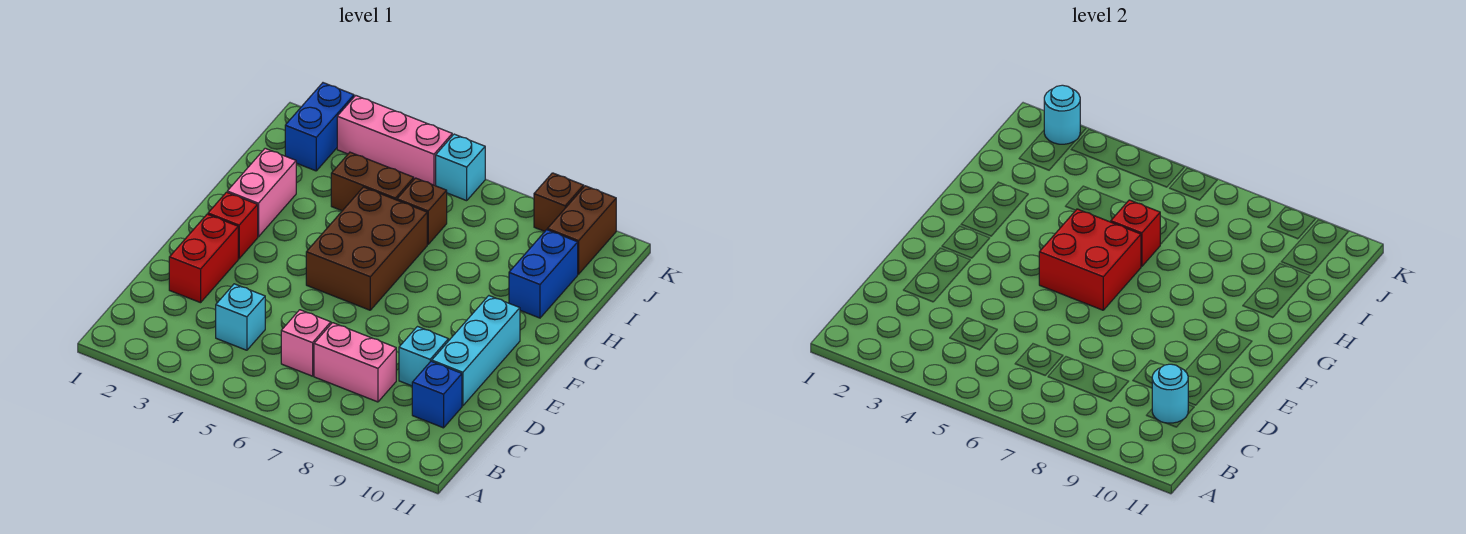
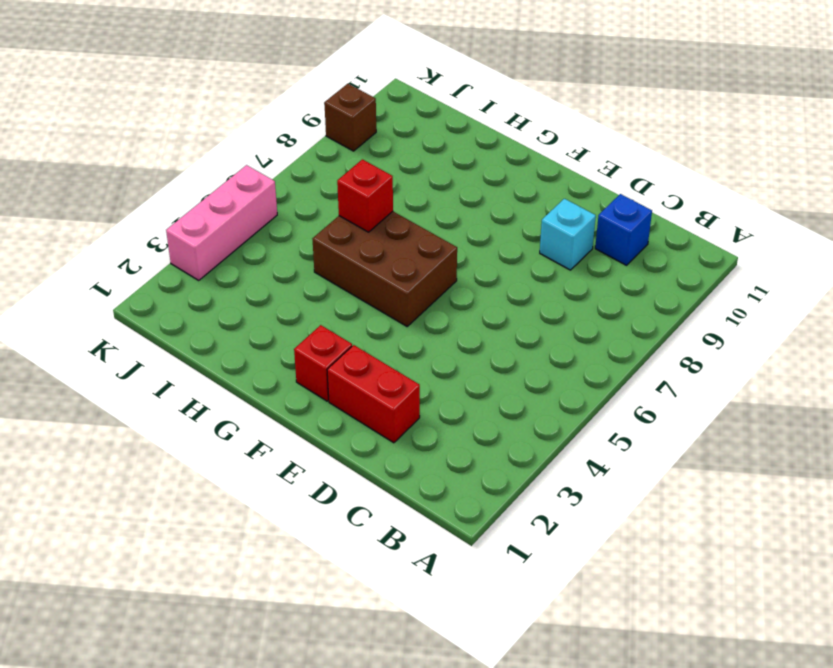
none -> cyan brick C4 level 1
none -> pink brick C6 level 1
none -> pink brick C7:C8 level 1

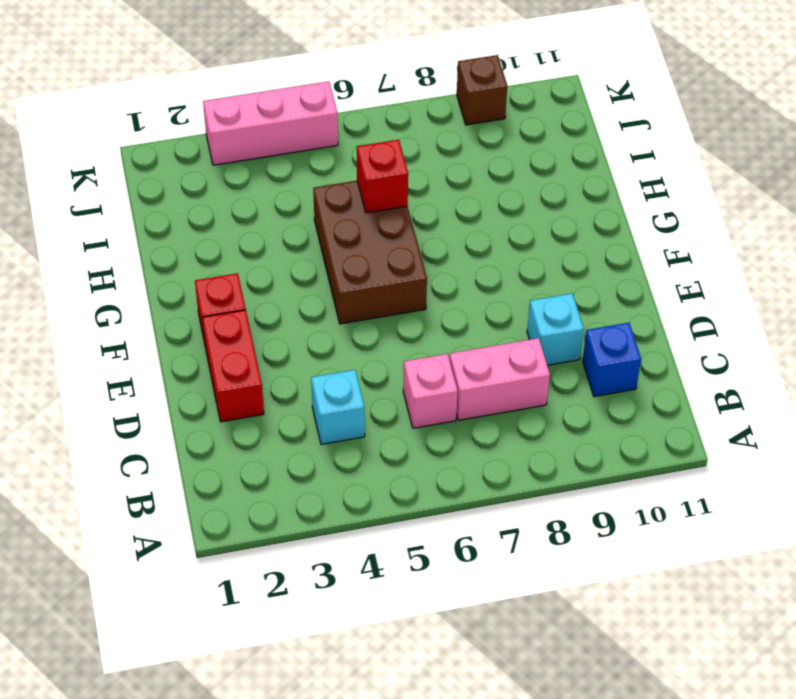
none -> cyan brick D10:F10 level 1
none -> pink brick G2:H2 level 1
none -> blue brick H10:I10 level 1

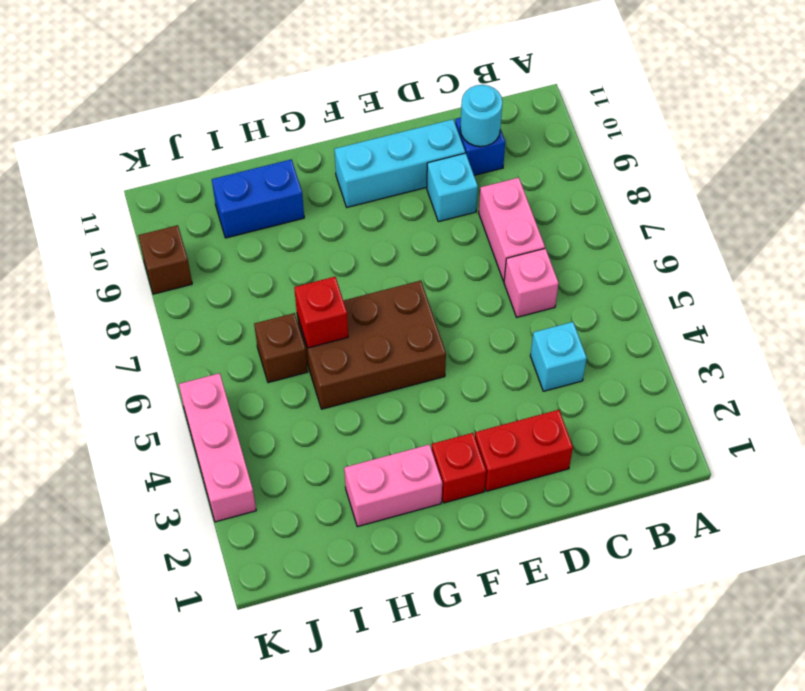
none -> brown brick I4:I5 level 1
none -> blue brick J2:K2 level 1
none -> brown brick J10:K10 level 1

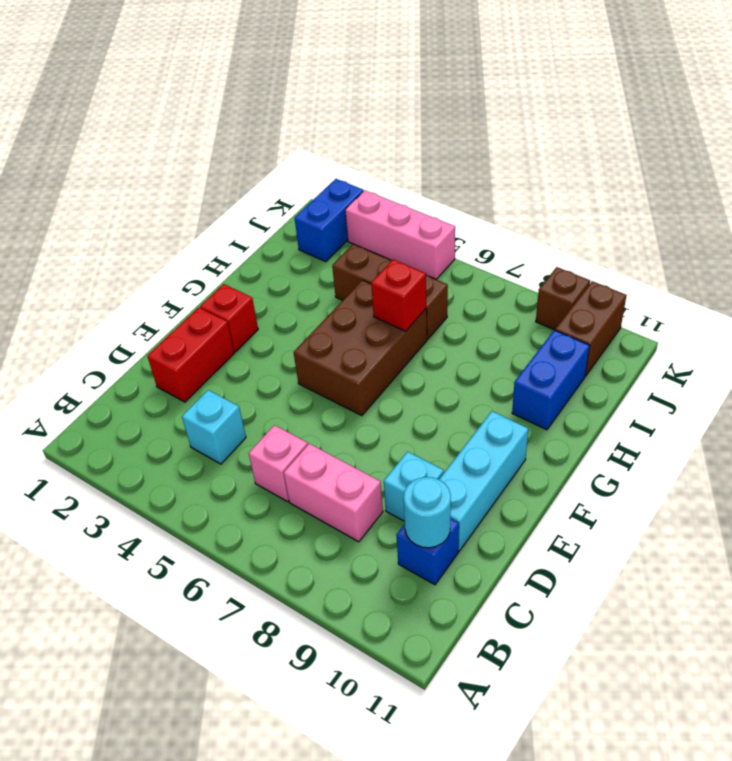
none -> pink brick G2:H2 level 1
none -> cyan brick K6 level 1
none -> red brick F5:G6 level 2

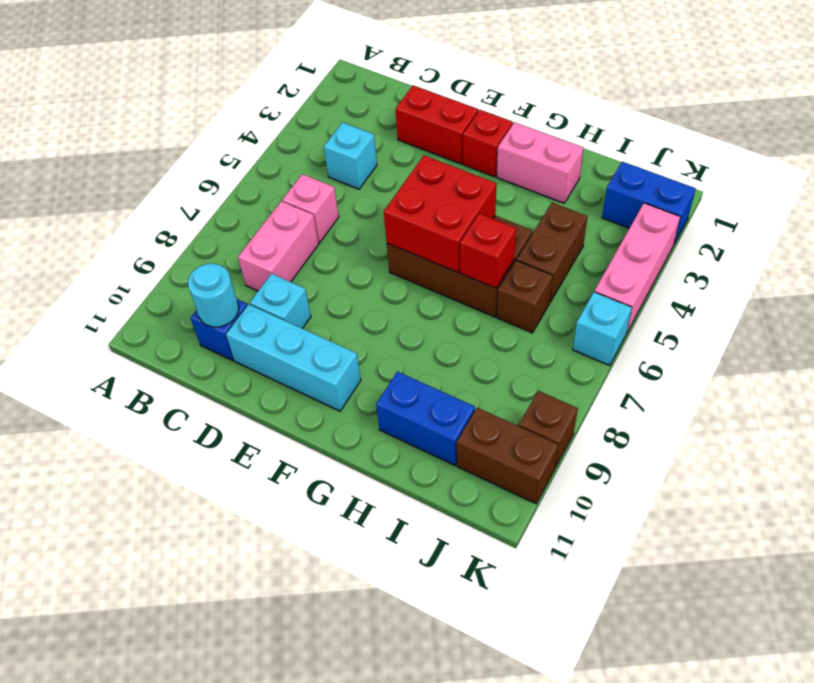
none -> cyan round brick K2 level 2

